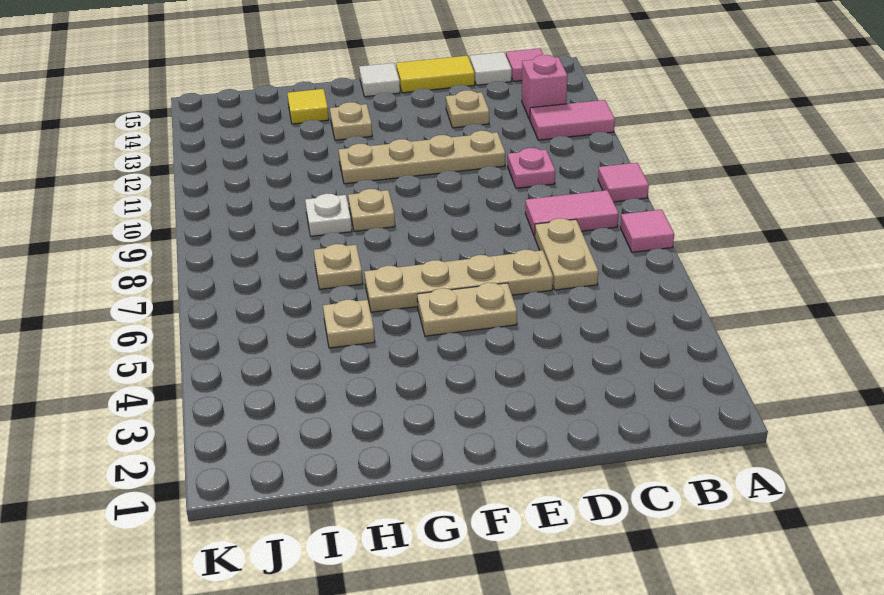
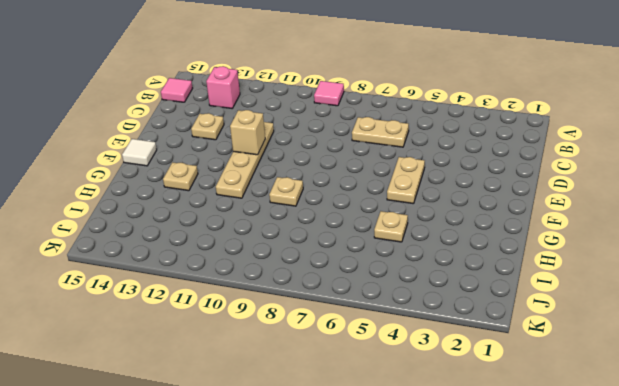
tan brick E11 level 2 -> none
none -> pink tile A7 level 1
none -> pink tile A12:B12 level 1
none -> pink tile B8:C8 level 1

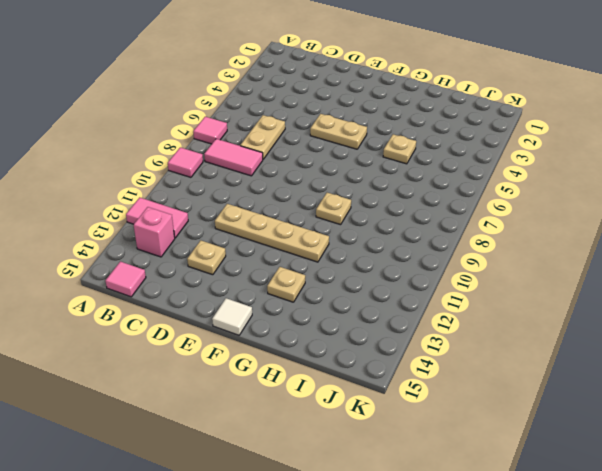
none -> pink plate C10 level 1
none -> white tile C15 level 1
none -> tan plate D6:G6 level 1

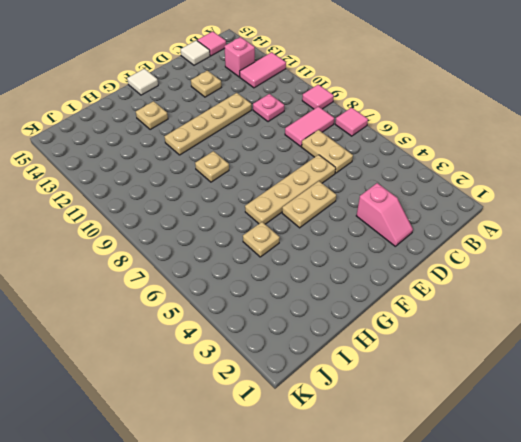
pink slope D2:D3 level 1 top 3 -> none
none -> yellow tile D15:E15 level 1
none -> tan plate H7 level 1
none -> white plate H9 level 1

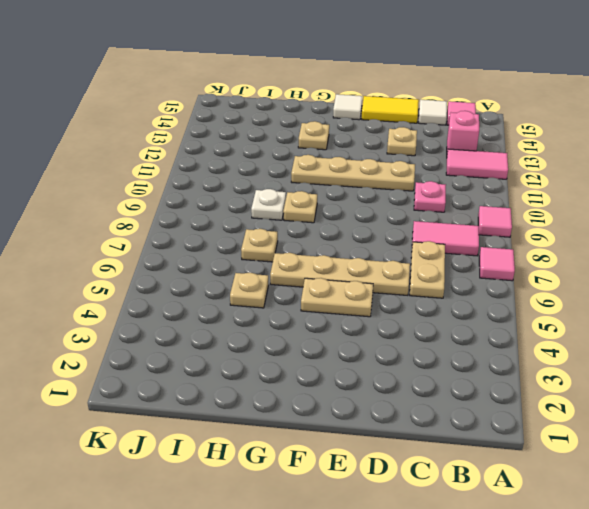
none -> yellow tile H14 level 1

